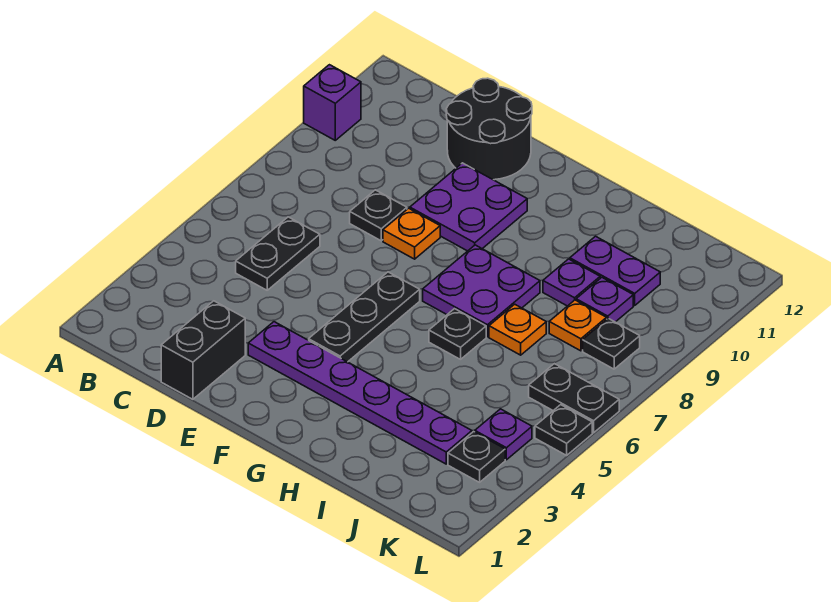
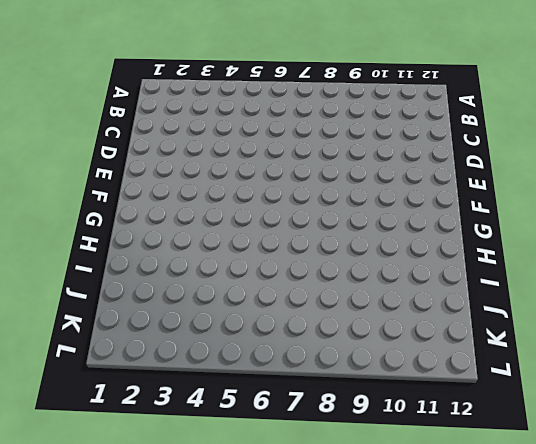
none -> purple brick A10 level 1
none -> black plate C5:C6 level 1
none -> black brick D1:D2 level 1

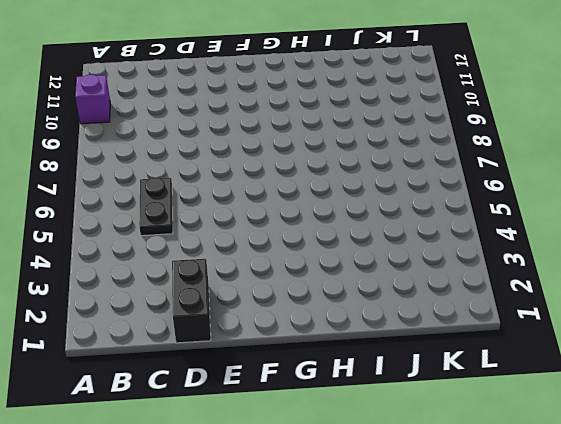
none -> black plate D8 level 1
none -> black round brick D11:E12 level 1
none -> purple plate E3:J3 level 1

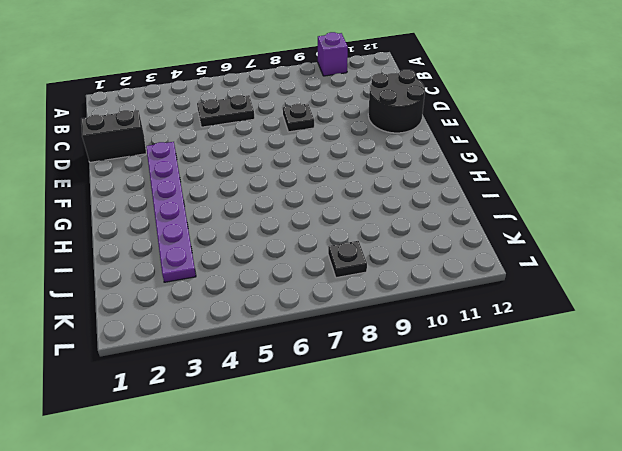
none -> orange plate E8 level 1
none -> purple plate E9:F10 level 1
none -> black plate F4:F6 level 1

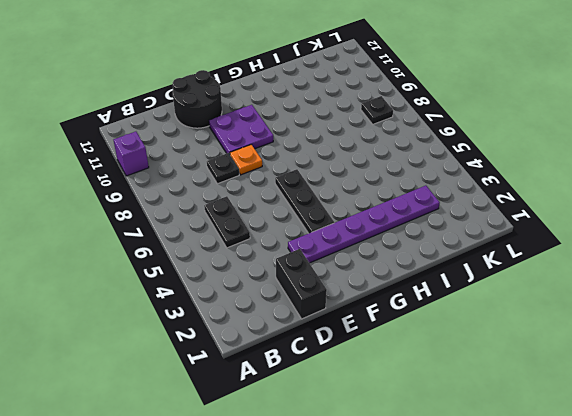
none -> purple plate G7:H8 level 1
none -> black plate H6 level 1
none -> orange plate I7 level 1

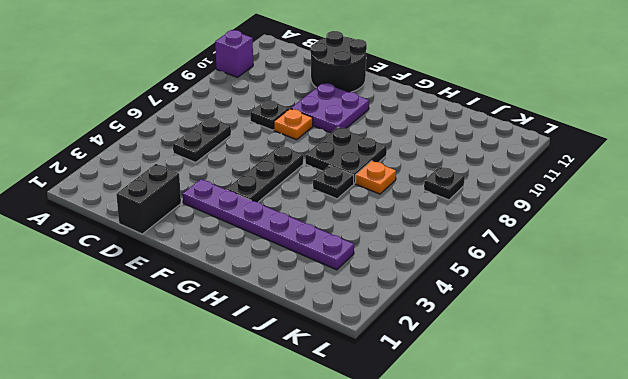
black plate G7:H8 level 1 -> purple plate G7:H8 level 1
none -> purple plate I9 level 1
none -> purple plate I10:J10 level 1
none -> orange plate J8 level 1

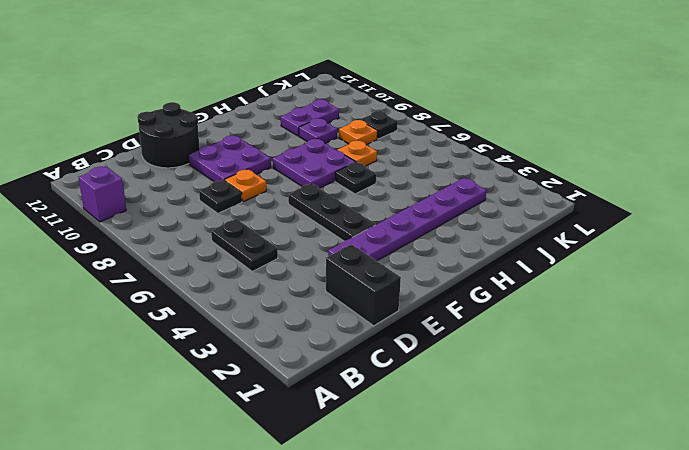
none -> purple plate J9 level 1
none -> black plate K3 level 1
none -> purple plate K4 level 1

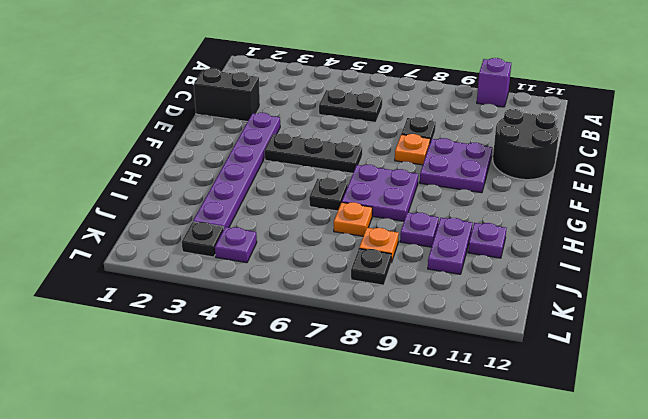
purple plate I11 level 1 -> purple plate J9 level 1
none -> black plate K6:L6 level 1
none -> black plate L5 level 1

